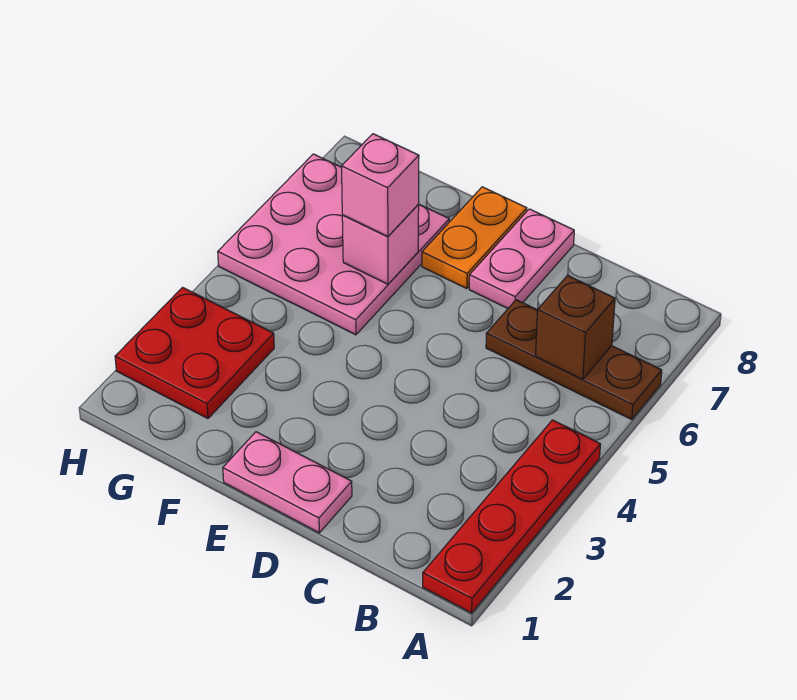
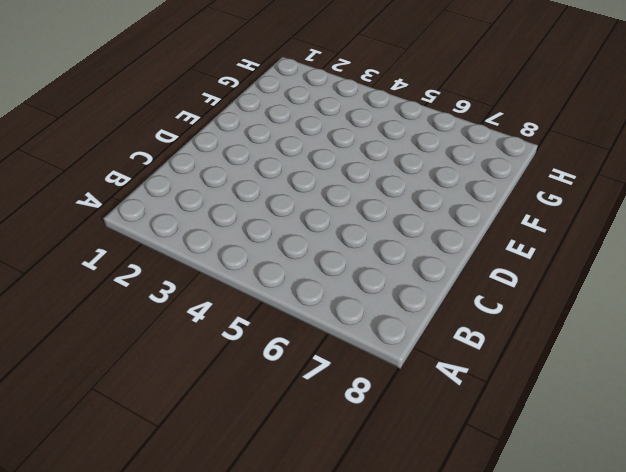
none -> red plate A1:A4 level 1
none -> brown plate A6:C6 level 1

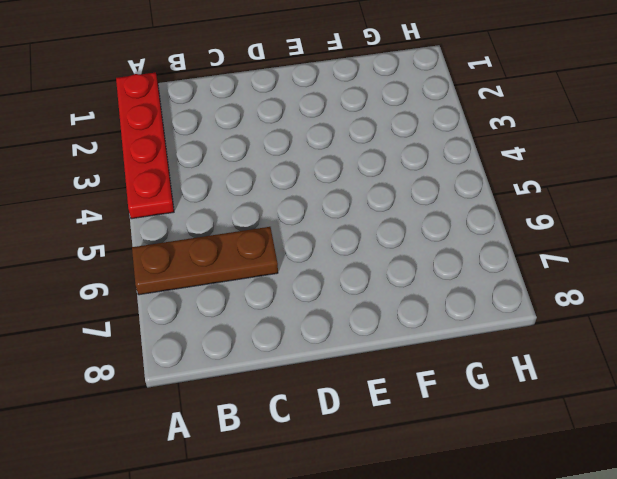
none -> pink plate D1:E1 level 1
none -> pink plate D7:D8 level 1

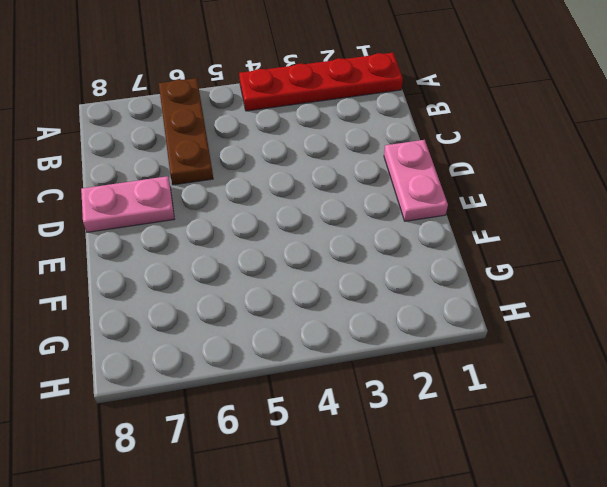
none -> orange plate E7:E8 level 1
none -> pink plate F5:H7 level 1

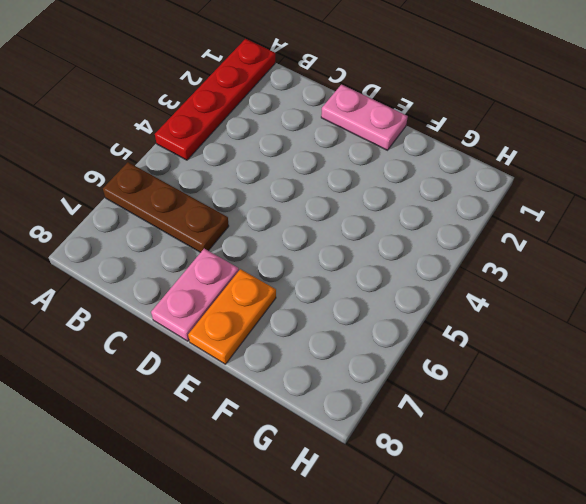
none -> pink plate F5:H7 level 1
none -> red plate G2:H3 level 1

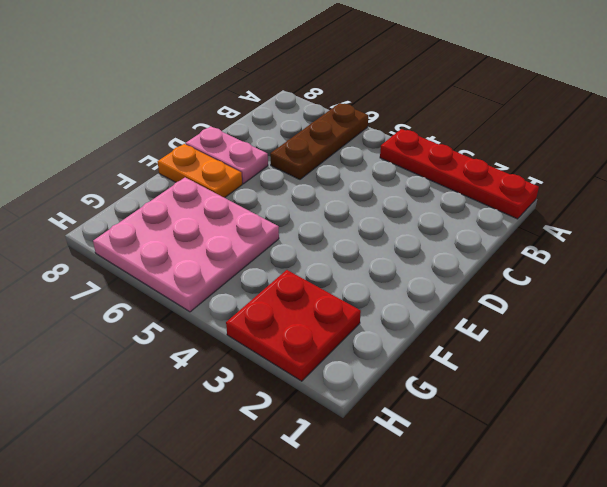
none -> pink plate D1:E1 level 1
none -> brown brick B6 level 2

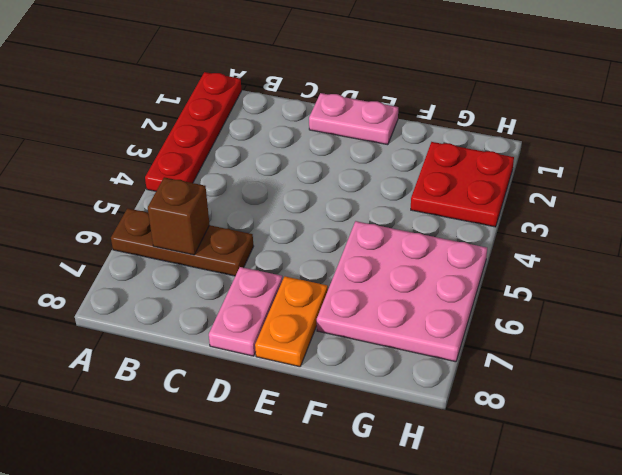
none -> pink brick F6 level 2
none -> pink brick F6 level 3

